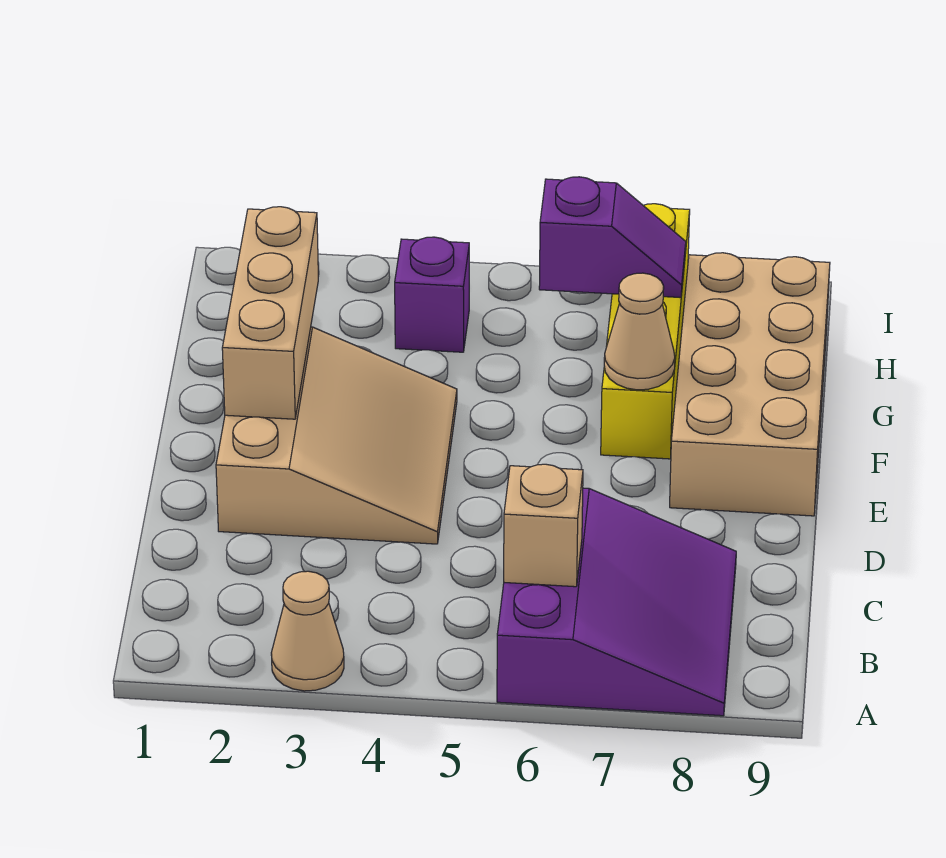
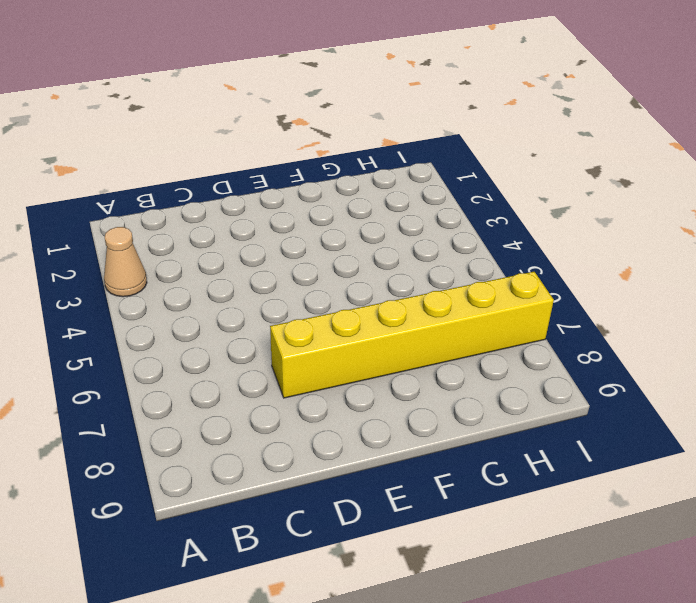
yellow brick D7:I7 level 1 -> yellow brick F7:I7 level 1
none -> purple slope A6:C8 level 1 top 6
none -> tan slope D2:F4 level 1 top 2

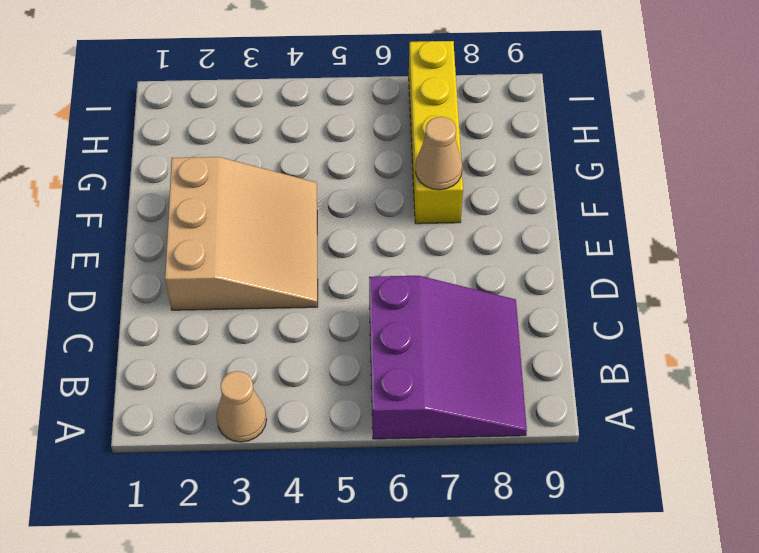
none -> tan brick E8:H9 level 1
none -> purple brick H4 level 1

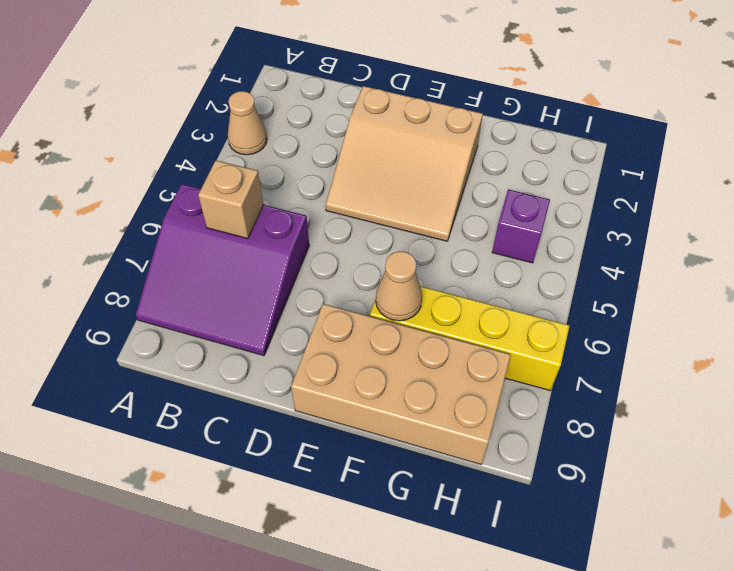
none -> tan brick E2:G2 level 2
none -> purple slope H6:H7 level 2 top 6

